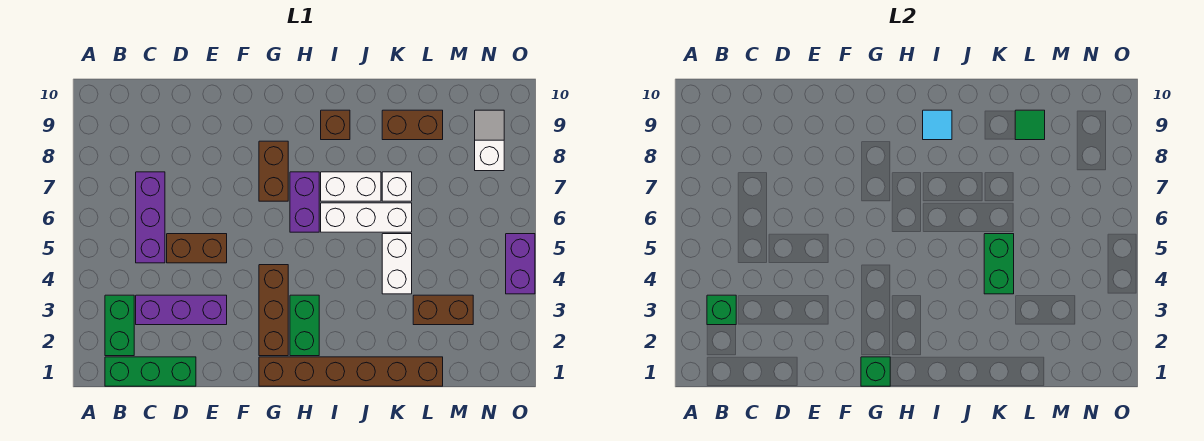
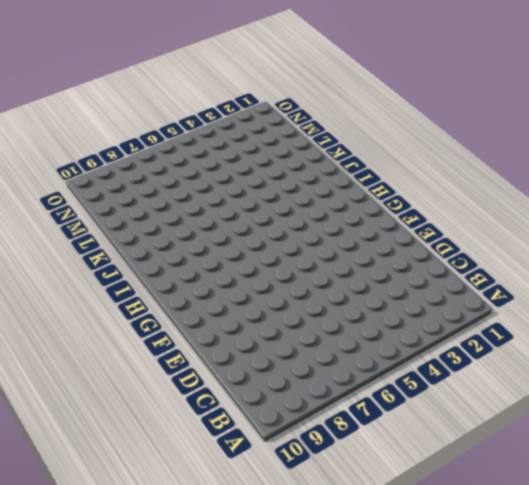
none -> green brick B1:D1 level 1
none -> green brick B2:B3 level 1
none -> purple brick C3:E3 level 1

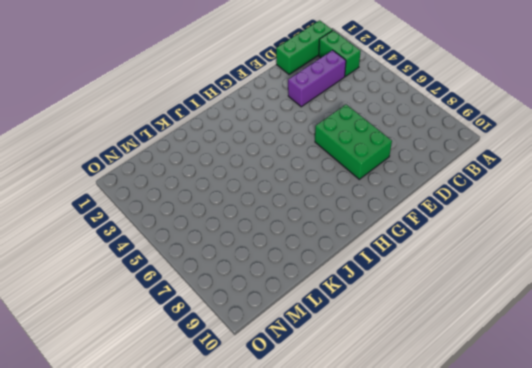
green brick E6:F8 level 1 -> none
none -> purple brick C5:C7 level 1
none -> brown brick D5:E5 level 1
none -> brown brick G1:L1 level 1

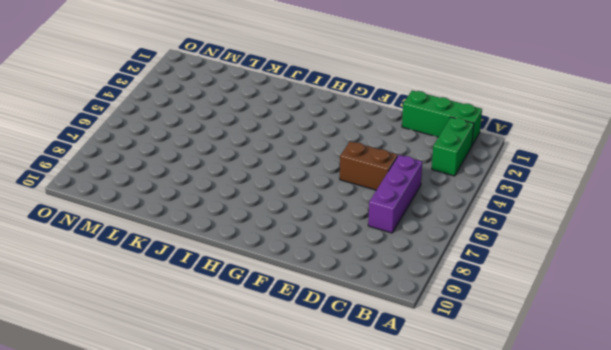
none -> purple brick C3:E3 level 1
none -> brown brick G1:L1 level 1
none -> brown brick G2:G4 level 1

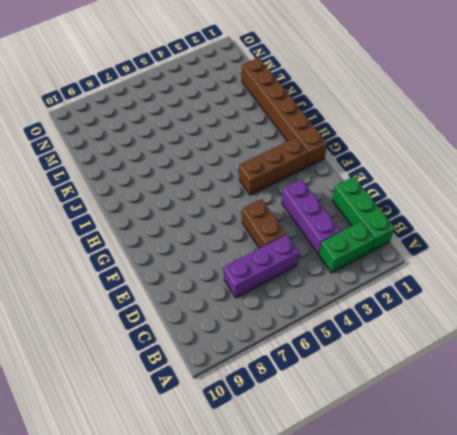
none -> brown brick G7:G8 level 1
none -> green brick H2:H3 level 1
none -> purple brick H6:H7 level 1

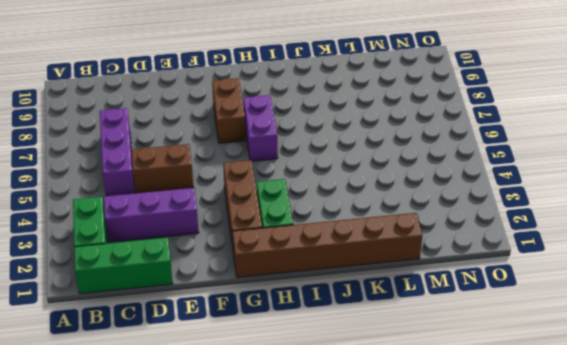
none -> white brick I6:K6 level 1
none -> white brick I7:J7 level 1
none -> brown brick I9 level 1

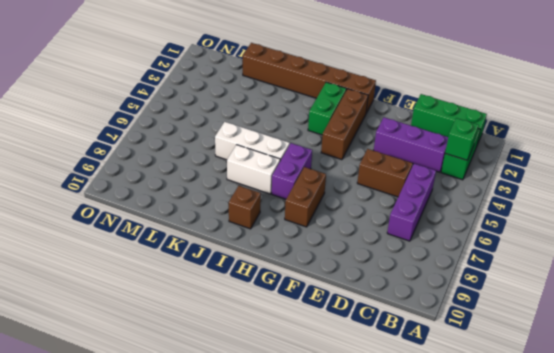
none -> white brick K4:K5 level 1
none -> white brick K7 level 1
none -> brown brick K9:L9 level 1

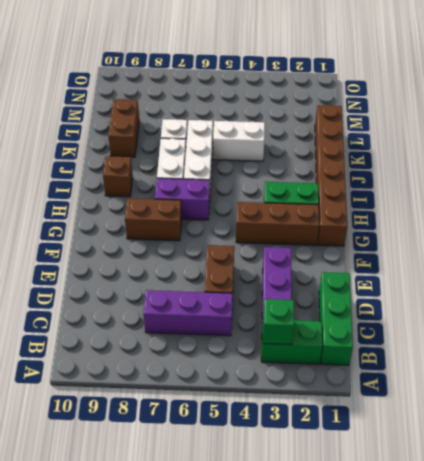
none -> brown brick L3:M3 level 1
none -> white slope N8:N9 level 1 top 8
none -> purple brick O4:O5 level 1

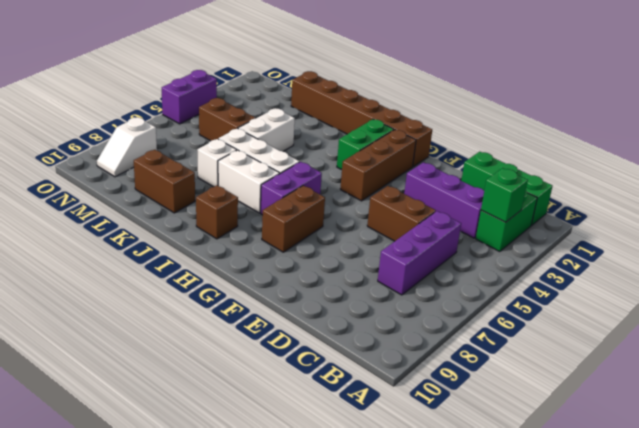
brown brick L5:M5 level 1 -> brown brick L3:M3 level 1
none -> green brick G1 level 2
none -> cyan tile I9 level 2
none -> green brick K4:K5 level 2

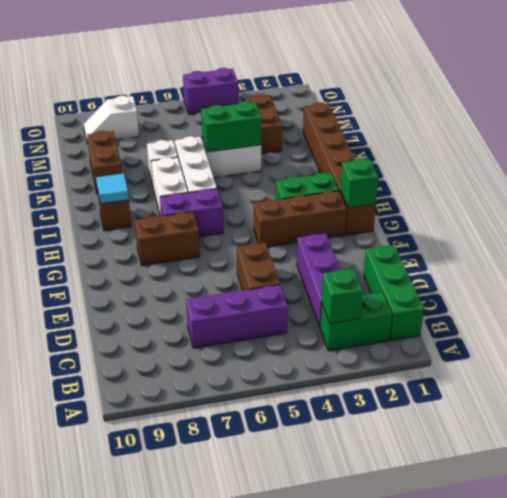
none -> green tile L9 level 2

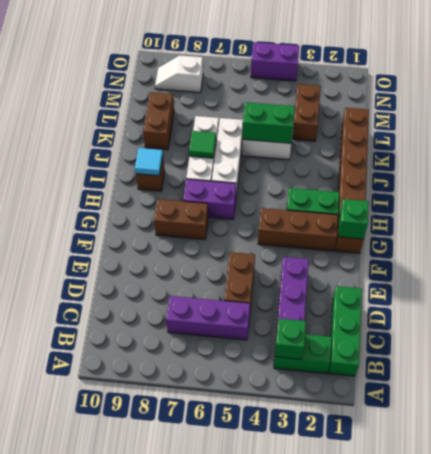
green tile J7 level 2 -> green tile L9 level 2

